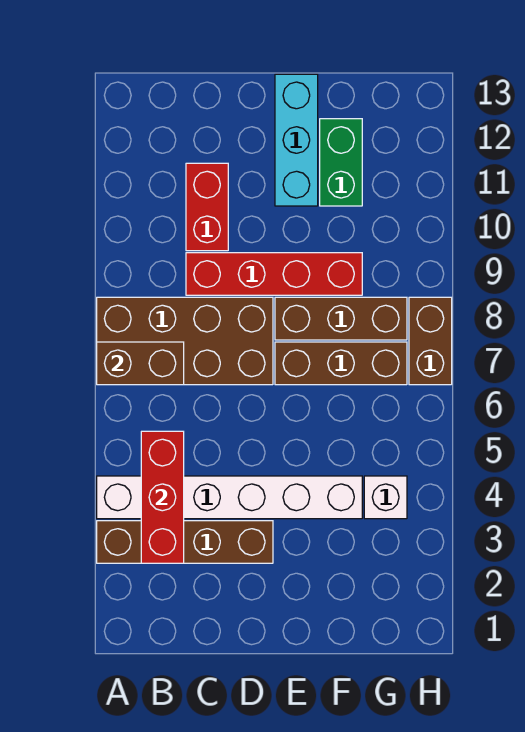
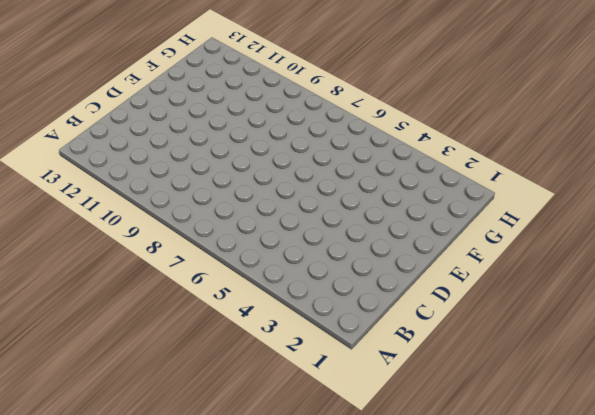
none -> brown brick A3:D3 level 1
none -> white brick A4:F4 level 1
none -> brown brick A7:D8 level 1

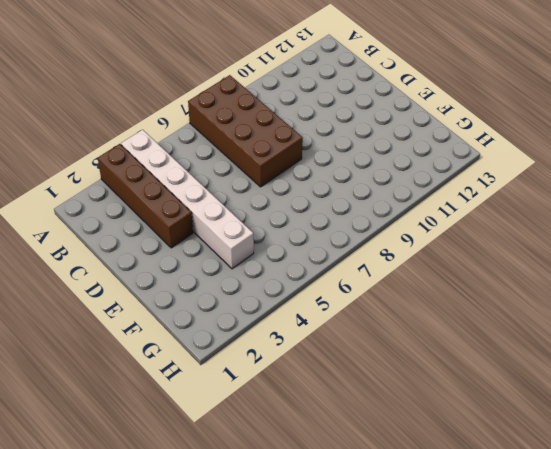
none -> red brick C9:F9 level 1
none -> red brick C10:C11 level 1
none -> brown brick E7:G7 level 1

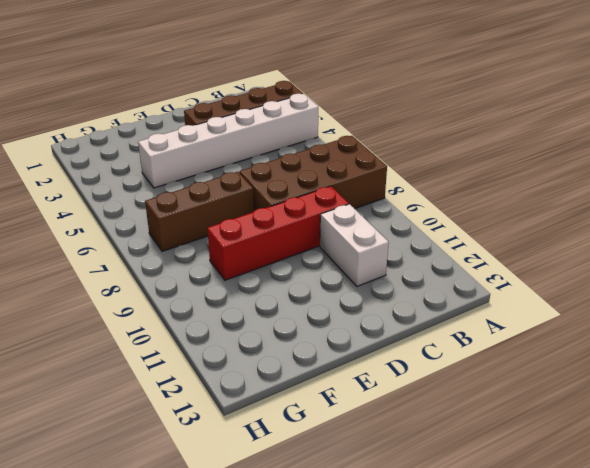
white brick C10:C11 level 1 -> red brick C10:C11 level 1
none -> brown brick E8:G8 level 1
none -> cyan brick E11:E13 level 1
none -> green brick F11:F12 level 1

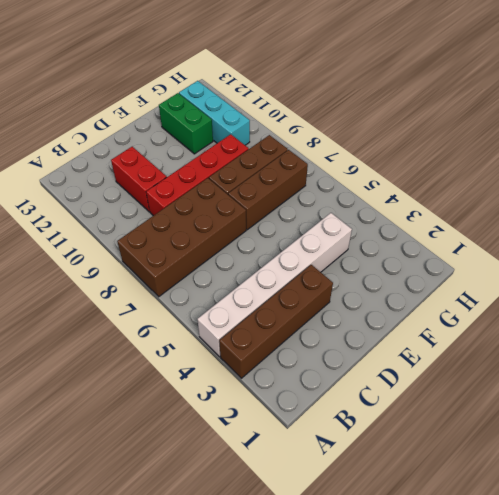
cyan brick G10:G12 level 1 -> cyan brick E11:E13 level 1
none -> white brick G4 level 1
none -> brown brick H7:H8 level 1
none -> brown brick A7:B7 level 2

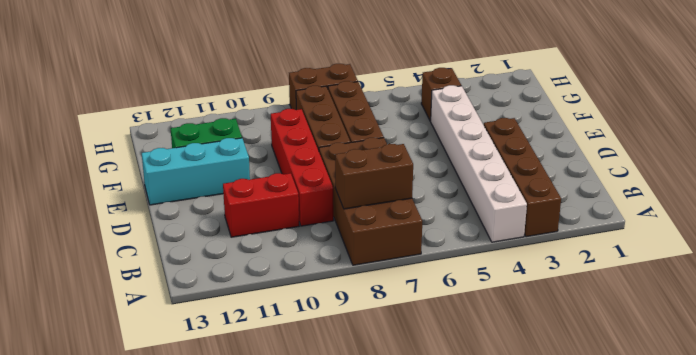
brown brick B7:B8 level 2 -> brown brick A7:B7 level 2
brown brick G4 level 1 -> white brick G4 level 1
none -> red brick B3:B5 level 2

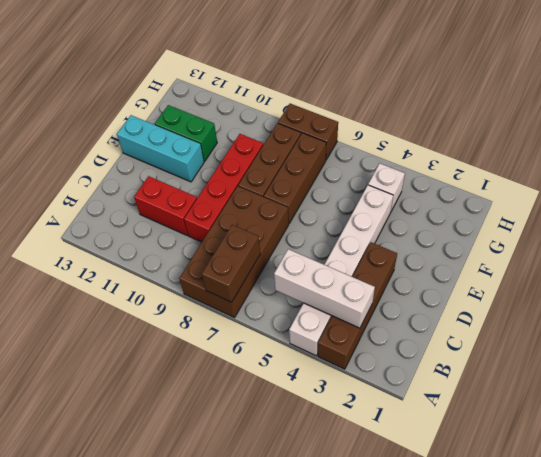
white brick B3:B5 level 2 -> red brick B3:B5 level 2

